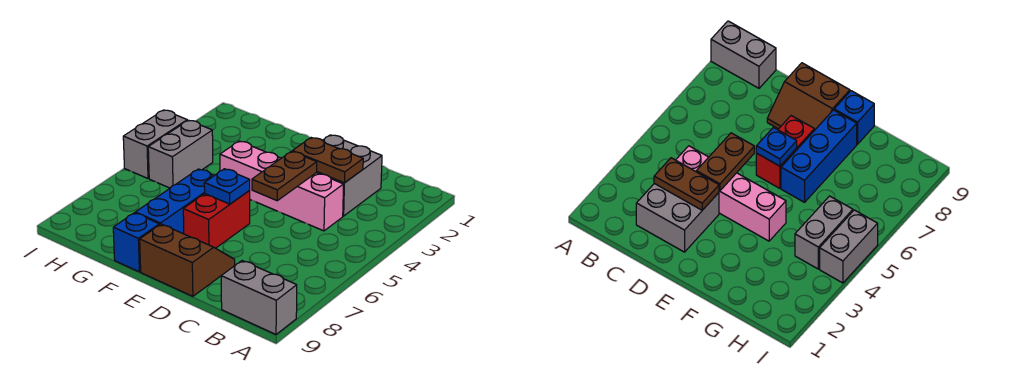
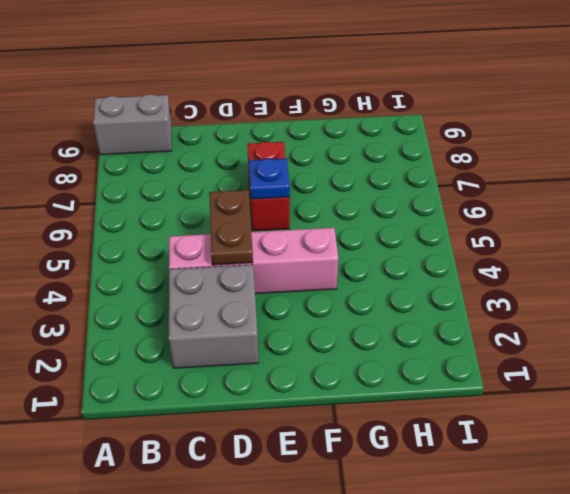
none -> brown slope D8:E9 level 1 top 9
none -> blue brick F6:F8 level 1
none -> blue brick F9 level 1

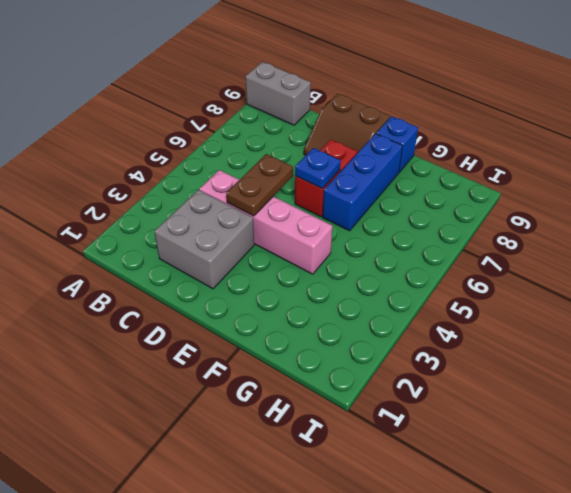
none -> grey brick H4:H5 level 1
none -> grey brick I4:I5 level 1
none -> brown plate C3:D3 level 2

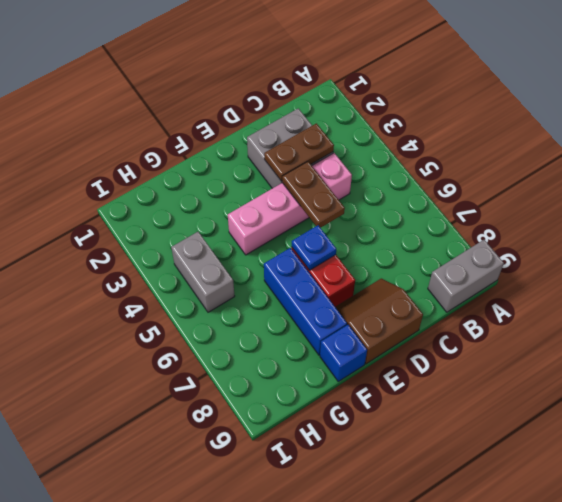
none -> grey brick I4:I5 level 1

